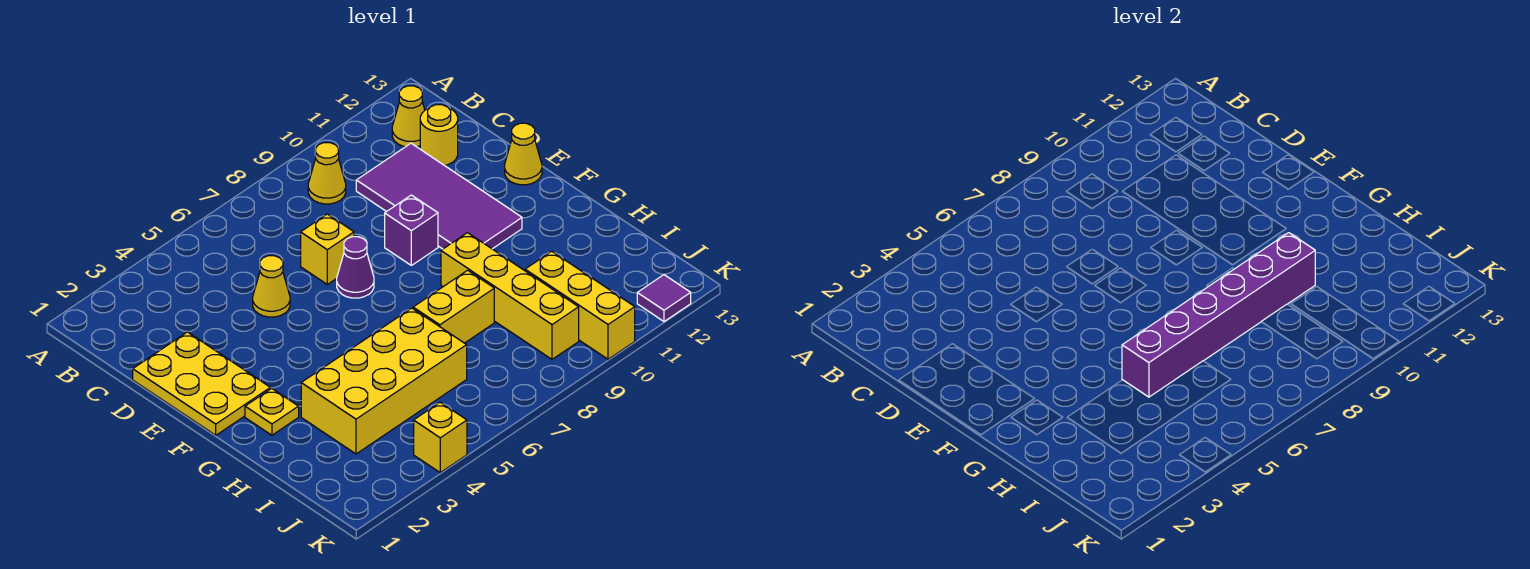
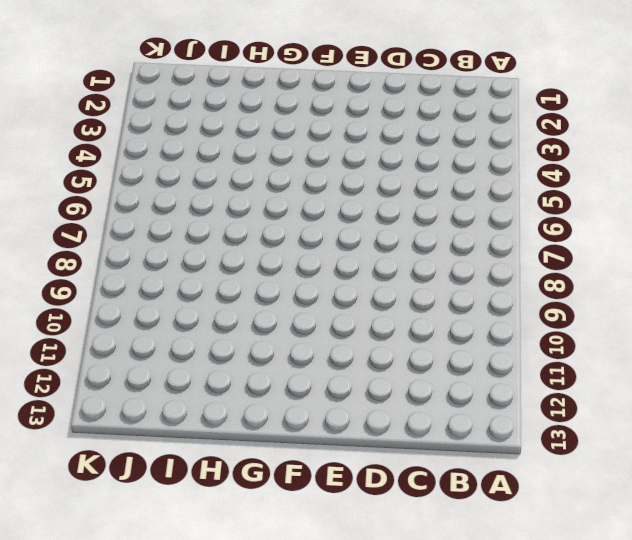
none -> yellow cone B9 level 1
none -> yellow cone B12 level 1
none -> purple tile C10:F11 level 1

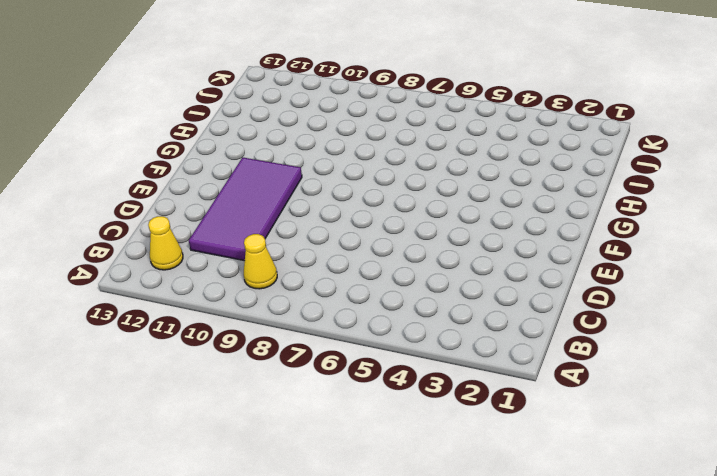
none -> yellow round brick C12 level 1
none -> yellow plate D1:F2 level 1
none -> yellow cone D5 level 1

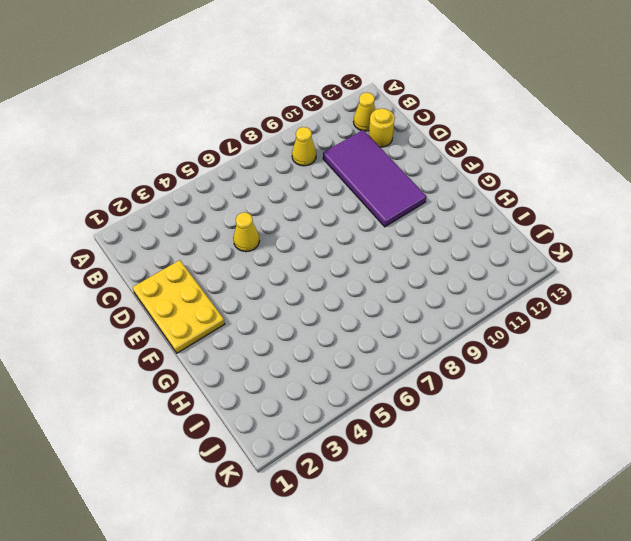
none -> yellow brick D7 level 1
none -> purple cone E7 level 1
none -> purple brick E9 level 1

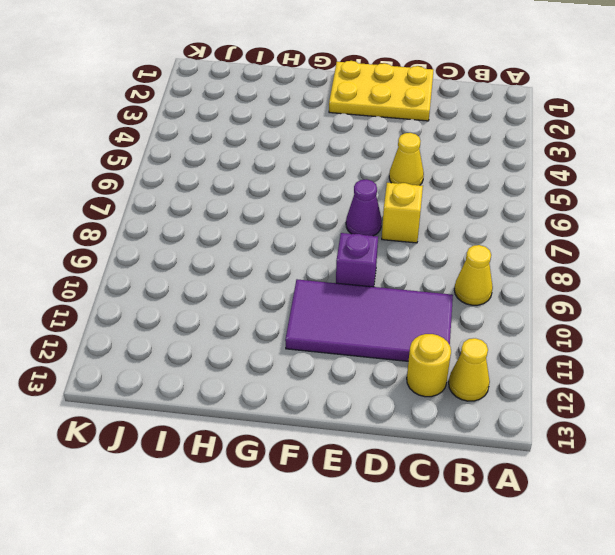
none -> yellow cone E13 level 1
none -> yellow plate G2 level 1
none -> yellow brick G9:J9 level 1

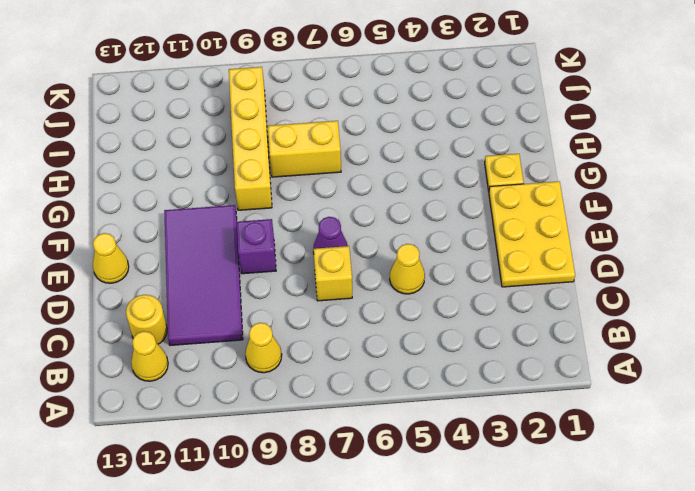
none -> yellow brick H3:I6 level 1
none -> yellow brick I10:K10 level 1
none -> yellow brick K4 level 1

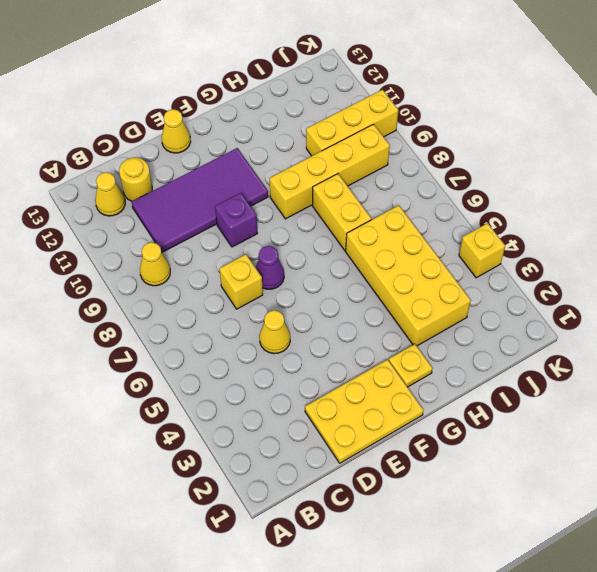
none -> purple tile K12 level 1
none -> purple brick H5:H10 level 2

